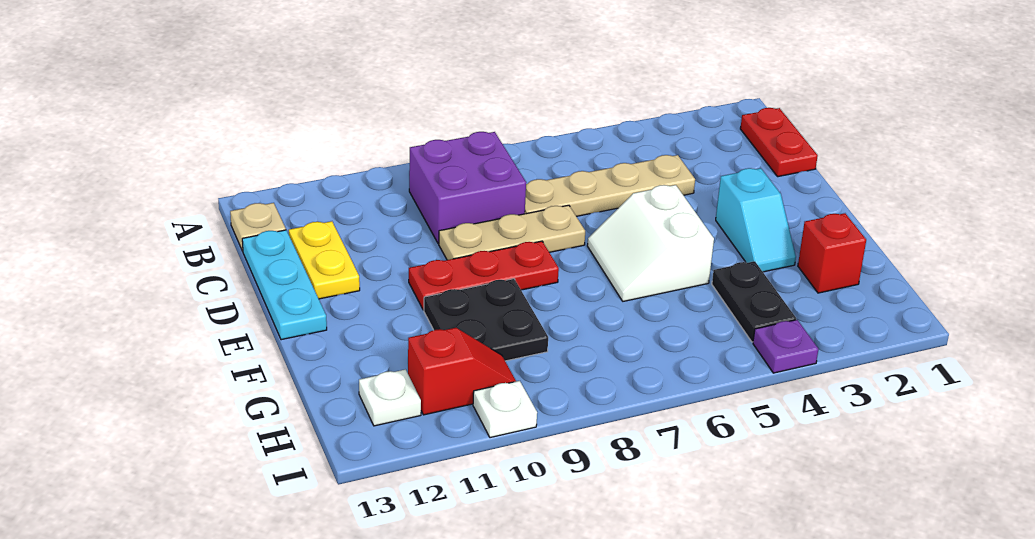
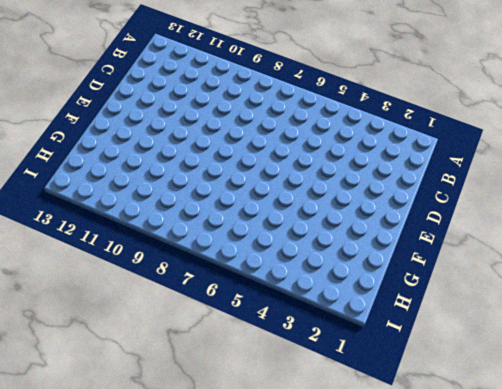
none -> red plate B1:C1 level 1
none -> purple brick B8:C9 level 1
none -> tan plate B13 level 1

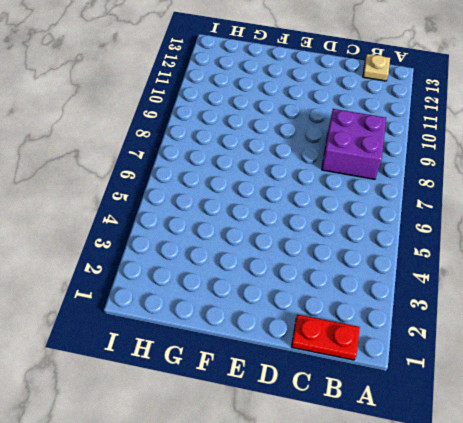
none -> tan plate C4:C7 level 1
none -> yellow plate C12:D12 level 1
none -> cyan plate C13:E13 level 1

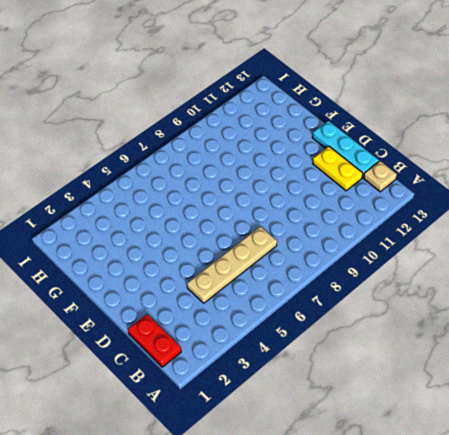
none -> purple brick B8:C9 level 1
none -> tan plate D7:D9 level 1
none -> cyan slope E3:F3 level 1 top E

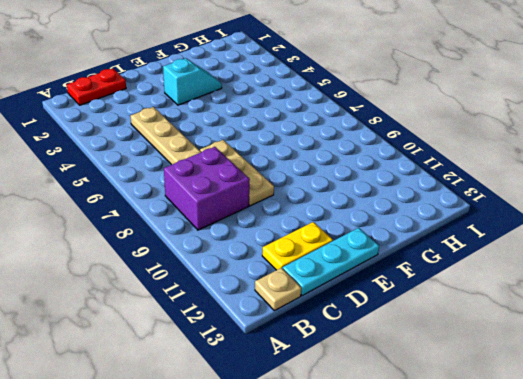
none -> white slope E5:F6 level 1 top 5
none -> red plate E8:E10 level 1
none -> black plate F9:G10 level 1

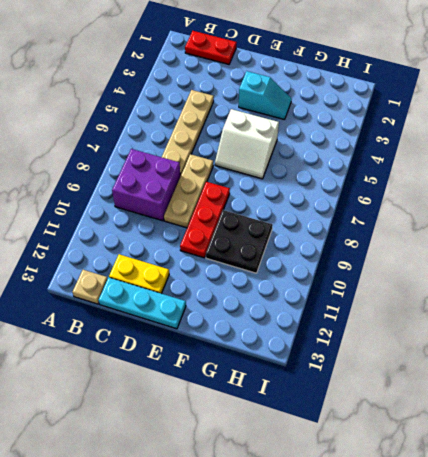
none -> red brick G2 level 1
none -> black plate G4:H4 level 1
none -> red slope H10:H11 level 1 top 11

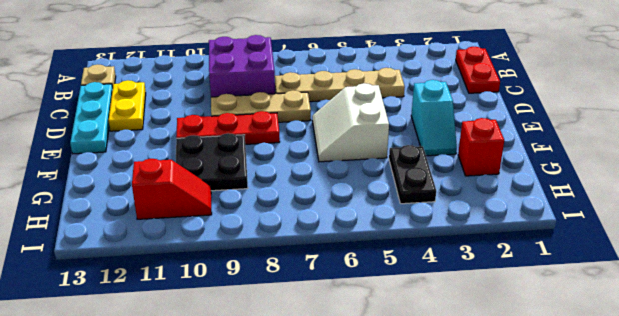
none -> white plate H12 level 1
none -> purple plate I4 level 1
none -> white plate I10 level 1

